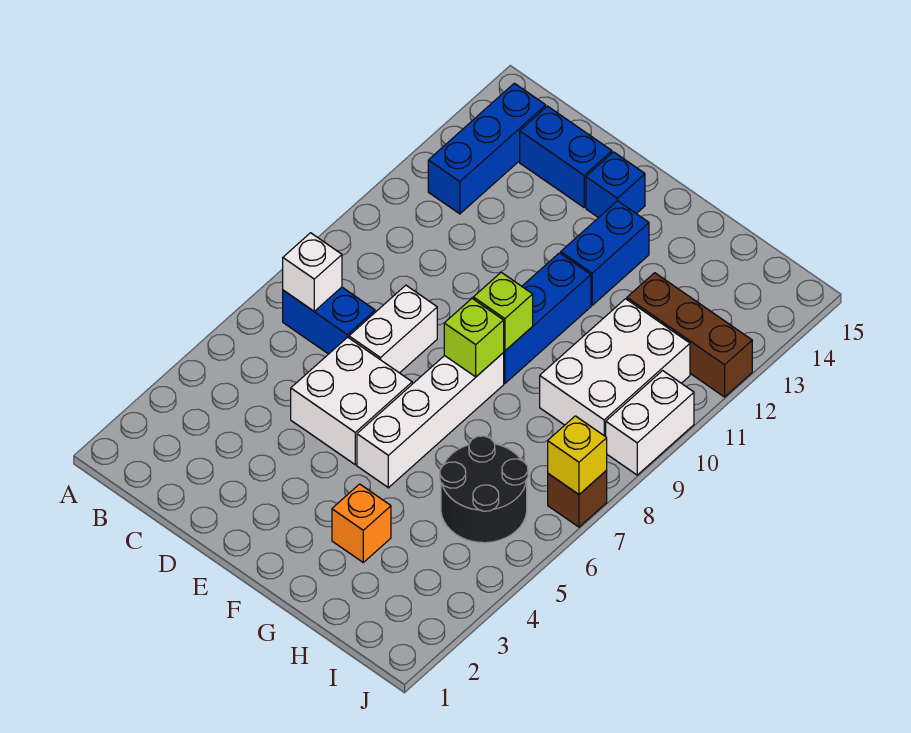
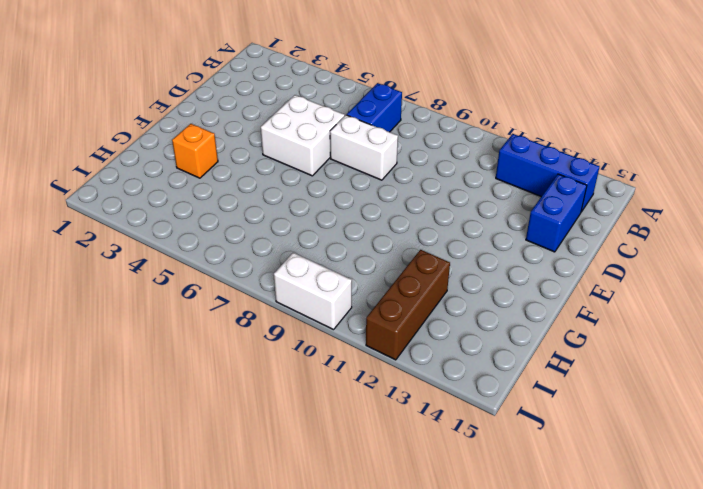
none -> blue brick E14 level 1
none -> white brick F5:F8 level 1
none -> blue brick F9:F11 level 1

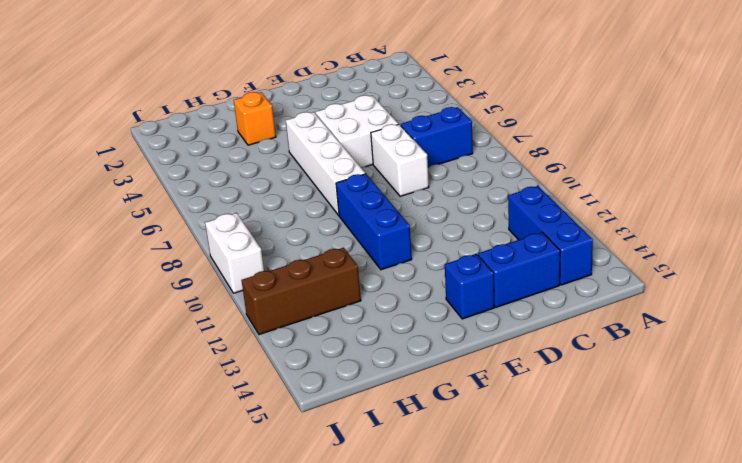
none -> blue brick F12:F13 level 1
none -> black round brick H5:I6 level 1
none -> white brick H9:I11 level 1

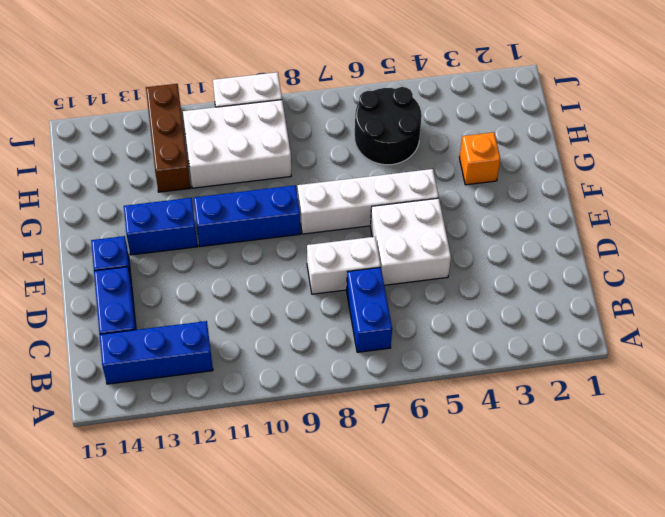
none -> brown brick J7 level 1
none -> white brick B7 level 2
none -> lime brick F8 level 2

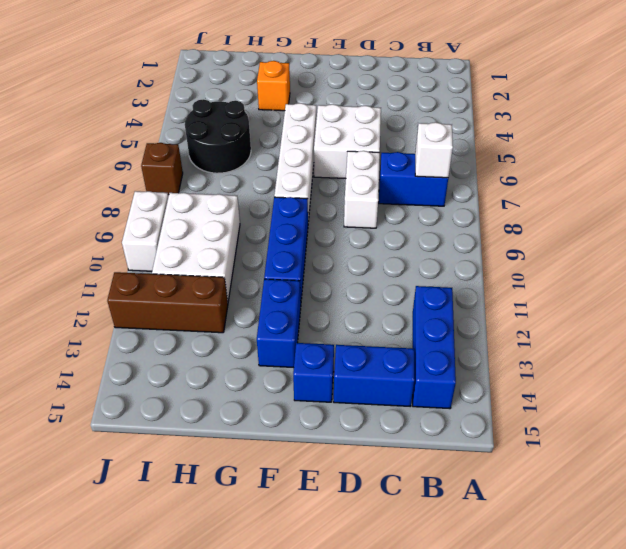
none -> lime brick F8 level 2
none -> lime brick F9 level 2
none -> yellow brick J7 level 2

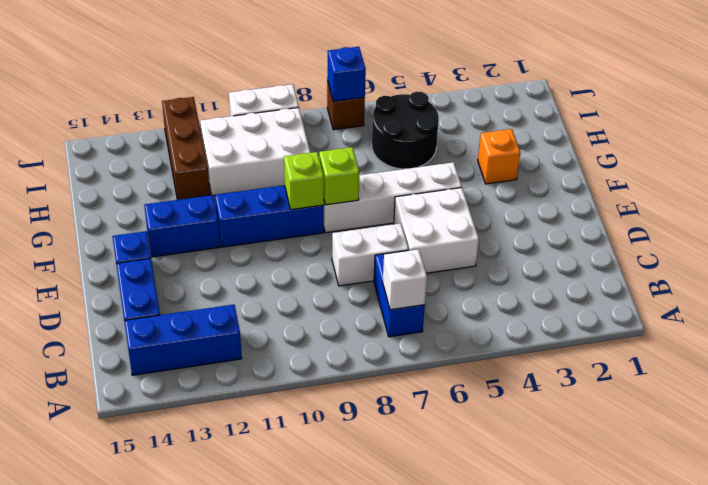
blue brick J7 level 2 -> yellow brick J7 level 2

